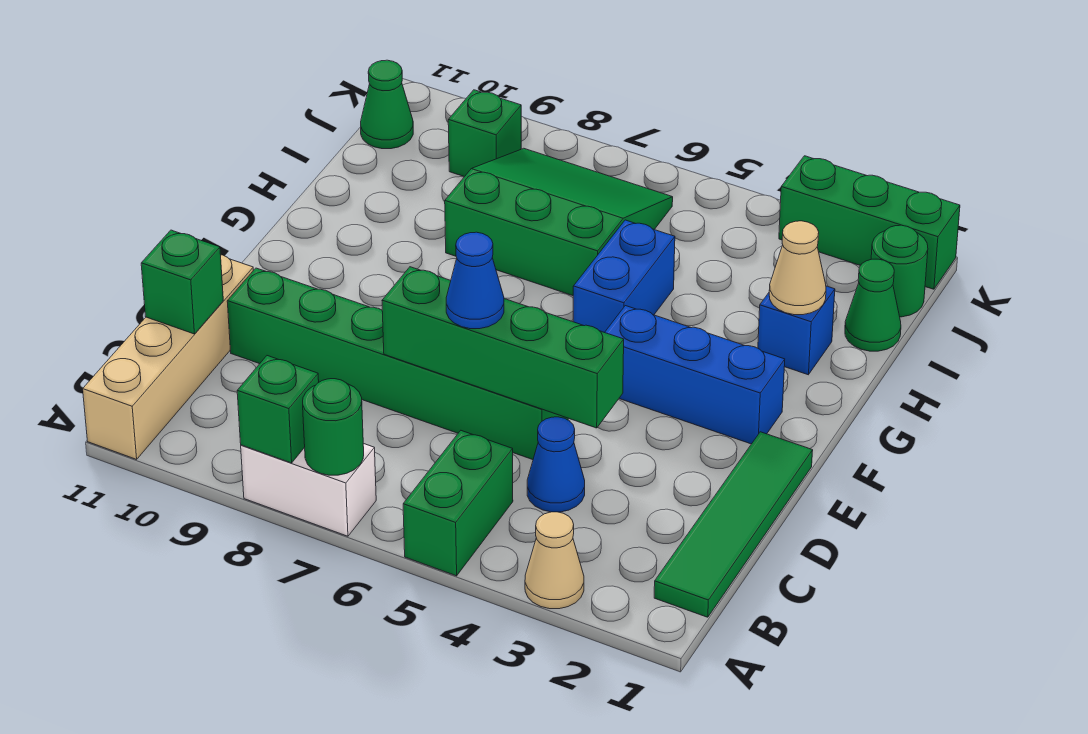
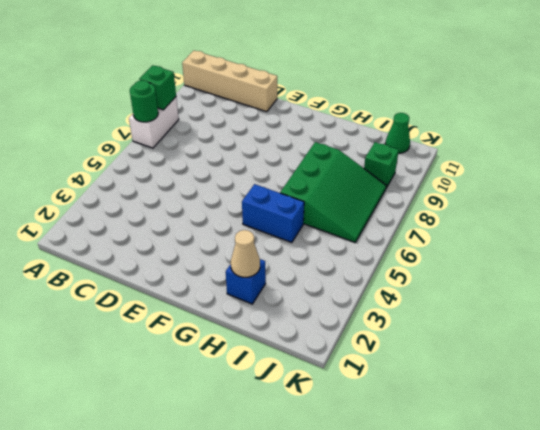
none -> tan cone A3 level 1
none -> green brick A5:B5 level 1
none -> green tile B1:E1 level 1

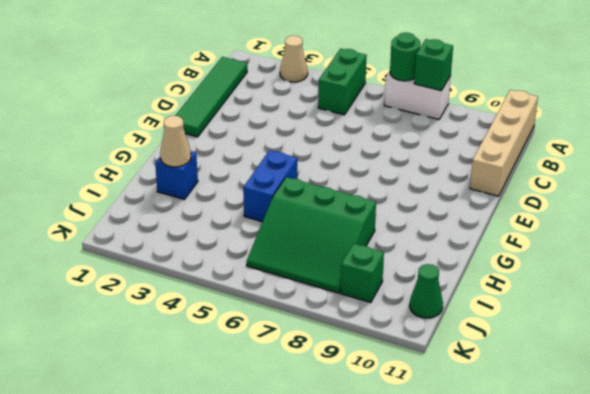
none -> blue cone C4 level 1
none -> green brick D5:D10 level 1
none -> blue brick F2:F4 level 1

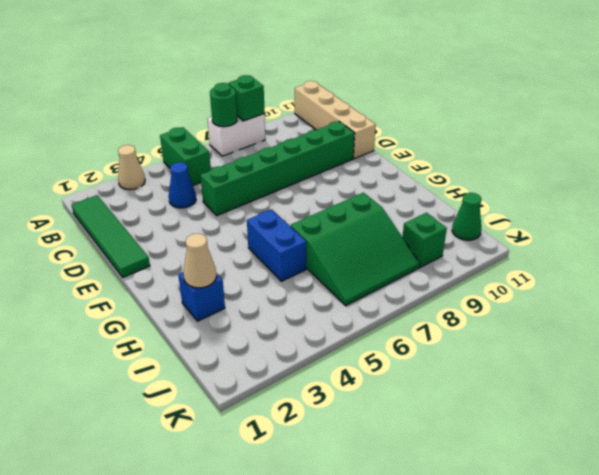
none -> blue brick F2:F4 level 1
none -> green cone I1 level 1
none -> green round brick J1 level 1

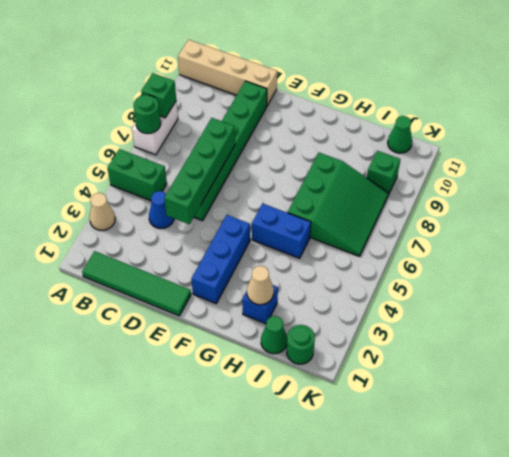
none -> green brick K1:K3 level 1
none -> green brick C11 level 2
none -> blue cone D6 level 3

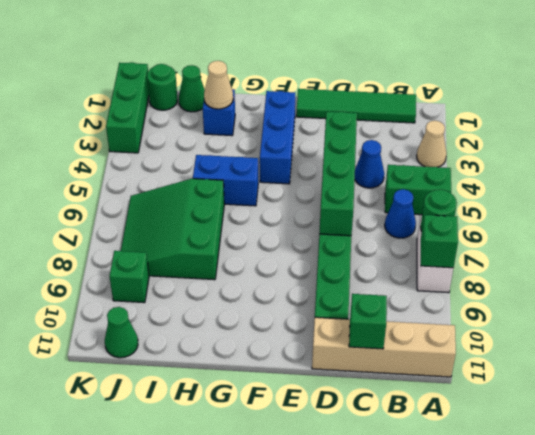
blue cone B6 level 1 -> blue cone D6 level 3

